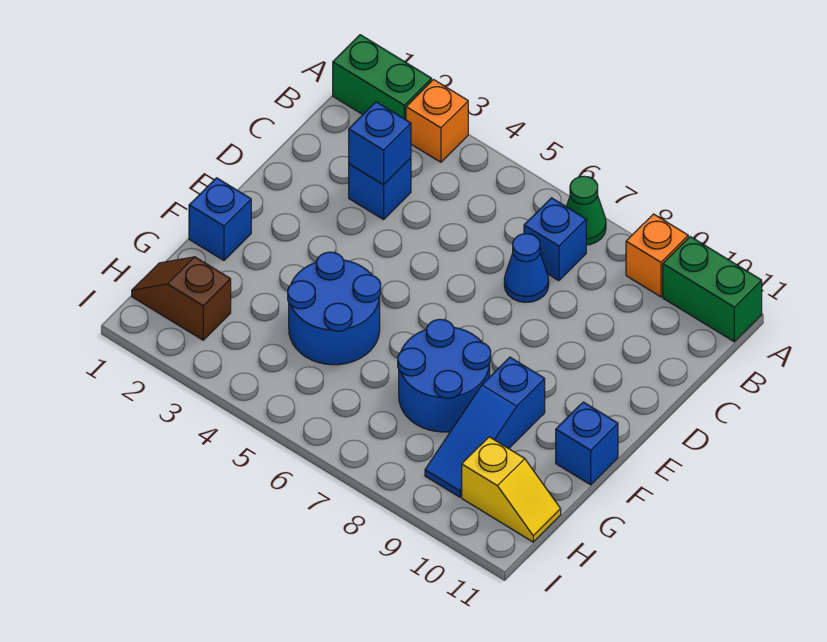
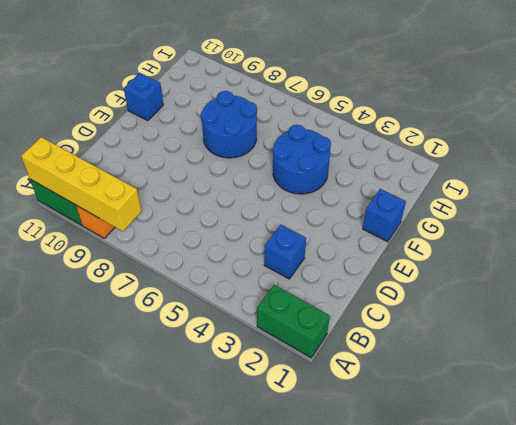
yellow brick A8:A11 level 2 -> none
none -> orange brick A3 level 1
none -> green cone A7 level 1
none -> blue brick B7 level 1

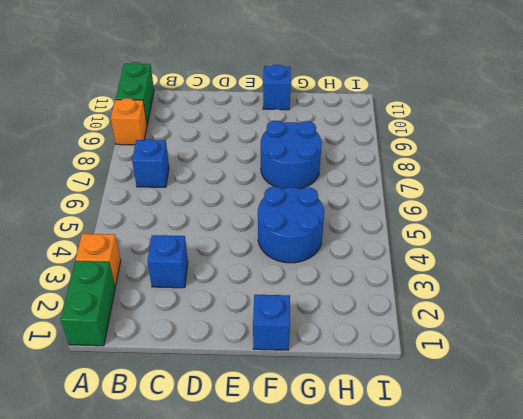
none -> green cone A7 level 1
none -> blue cone C7 level 1
none -> blue slope F9:H9 level 1 top F

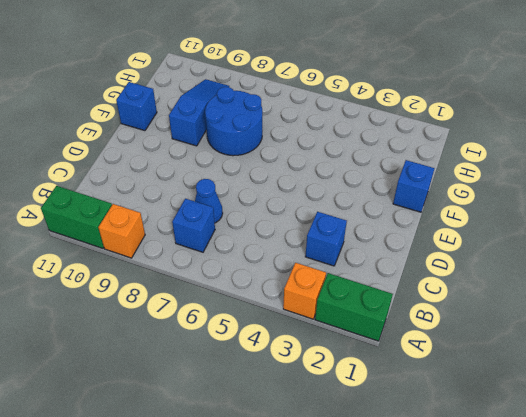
none -> green cone A7 level 1
none -> blue round brick F4:G5 level 1
none -> brown slope H1:H2 level 1 top 2

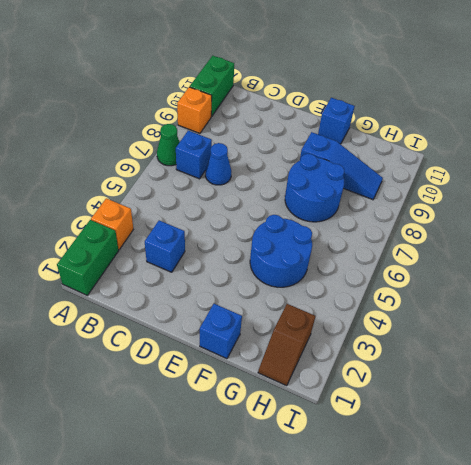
none -> yellow slope H10:H11 level 1 top 10
none -> blue brick C3 level 2

